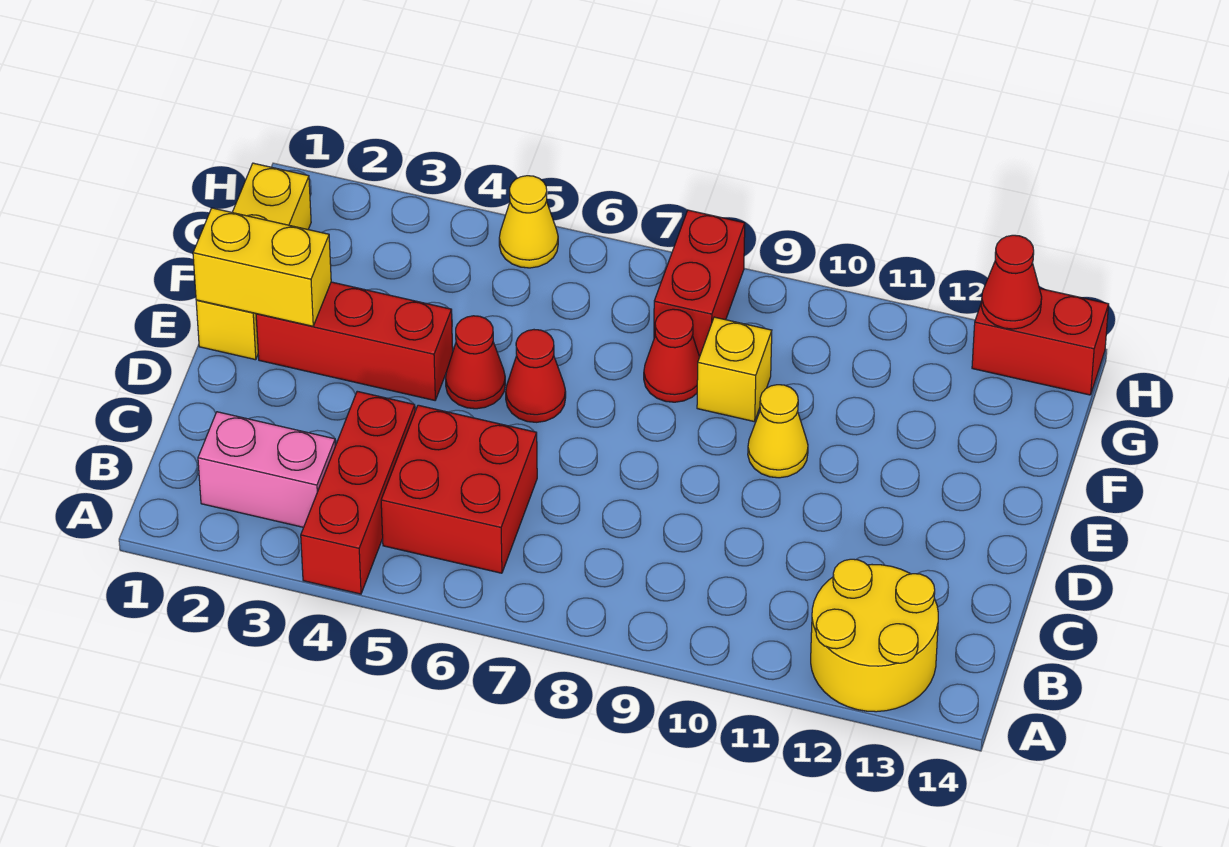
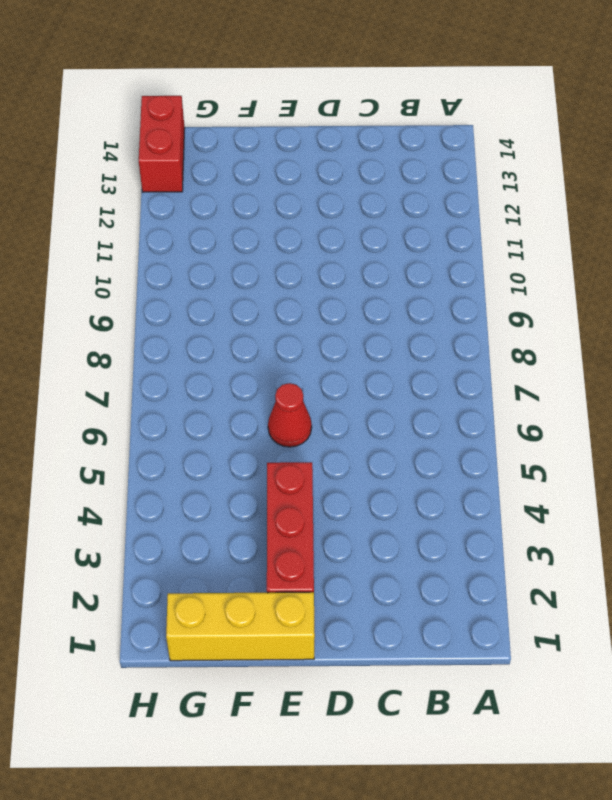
none -> red brick A4:C4 level 1
none -> yellow round brick A12:B13 level 1
none -> pink brick B2:B3 level 1

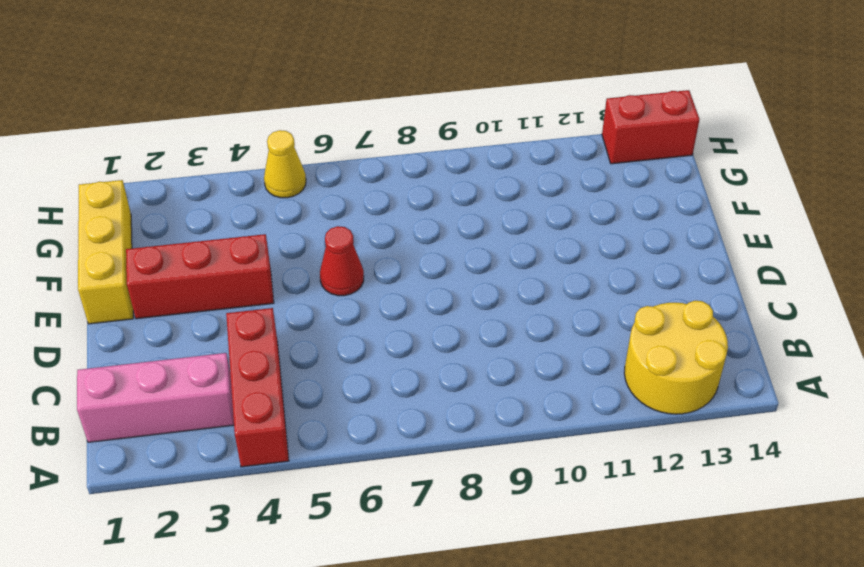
pink brick B1:B3 level 1 -> pink brick B2:B3 level 1
none -> red brick B5:C6 level 1
none -> red cone E5 level 1
none -> yellow cone E10 level 1

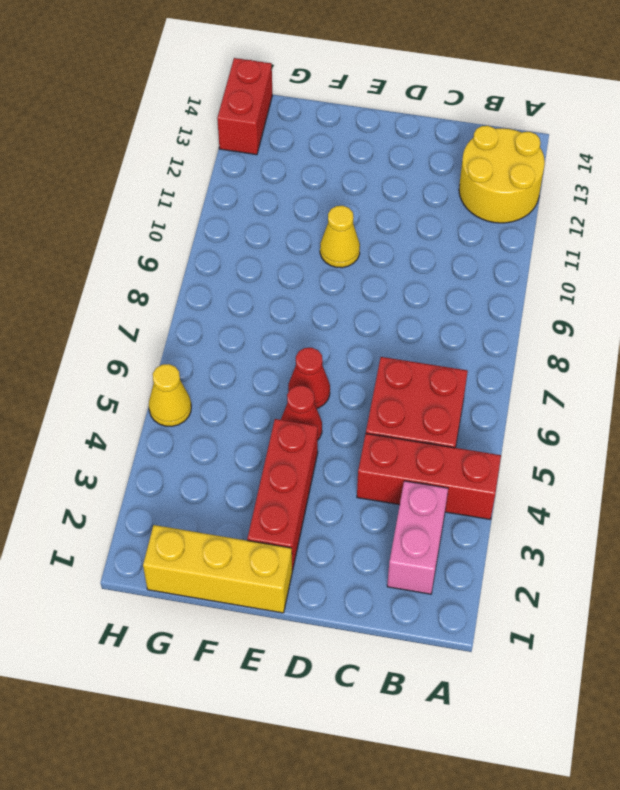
none -> red cone F8 level 1
none -> yellow brick F9 level 1
none -> red brick G8:H8 level 1

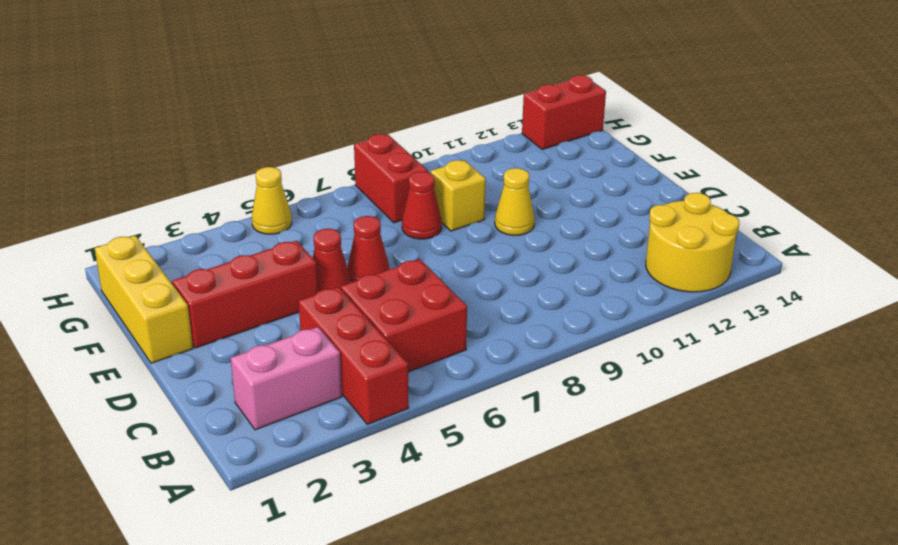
none -> yellow brick E1:E2 level 2
none -> red cone H13 level 2

